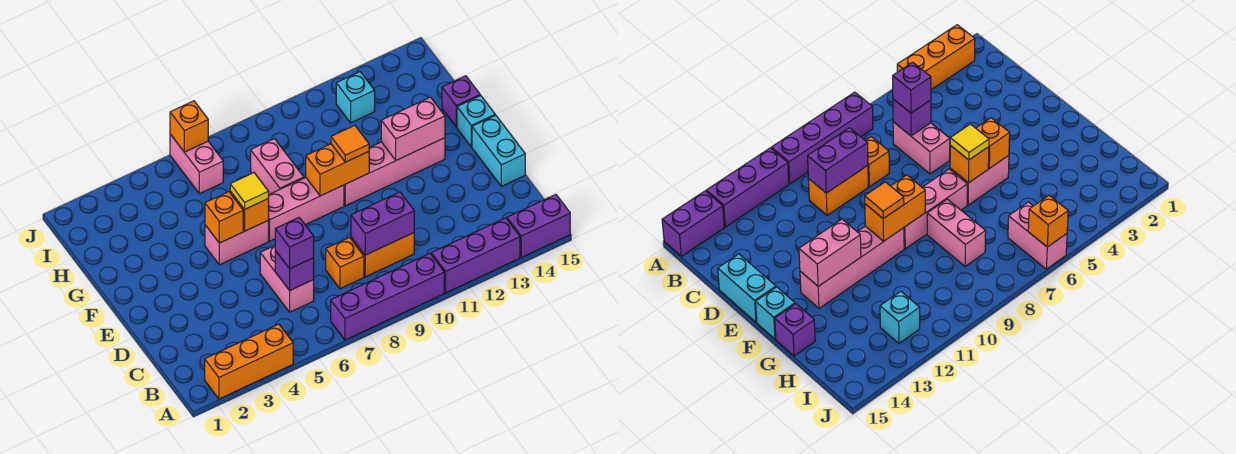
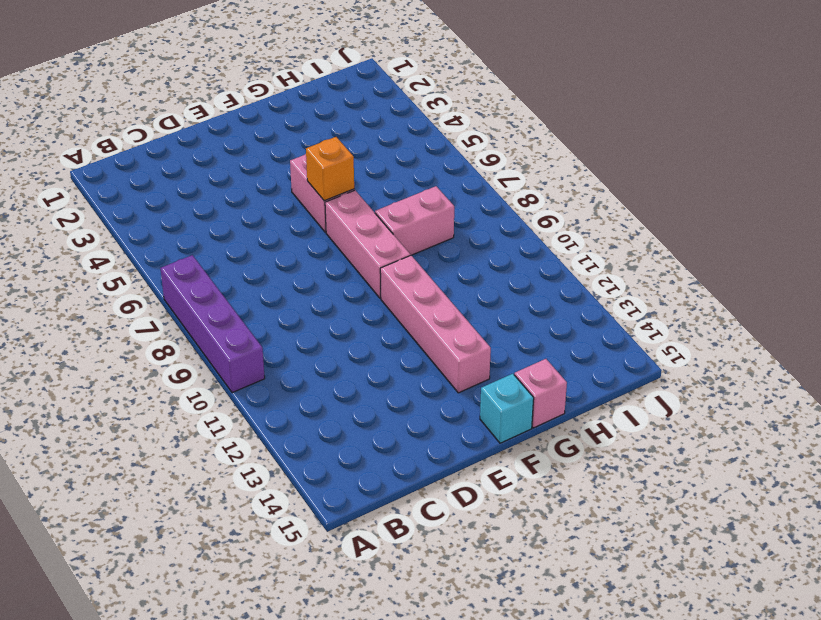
pink brick G15 level 1 -> purple brick G15 level 1
none -> orange brick A2:A4 level 1
none -> purple brick A11:A13 level 1
none -> purple brick A14:A15 level 1

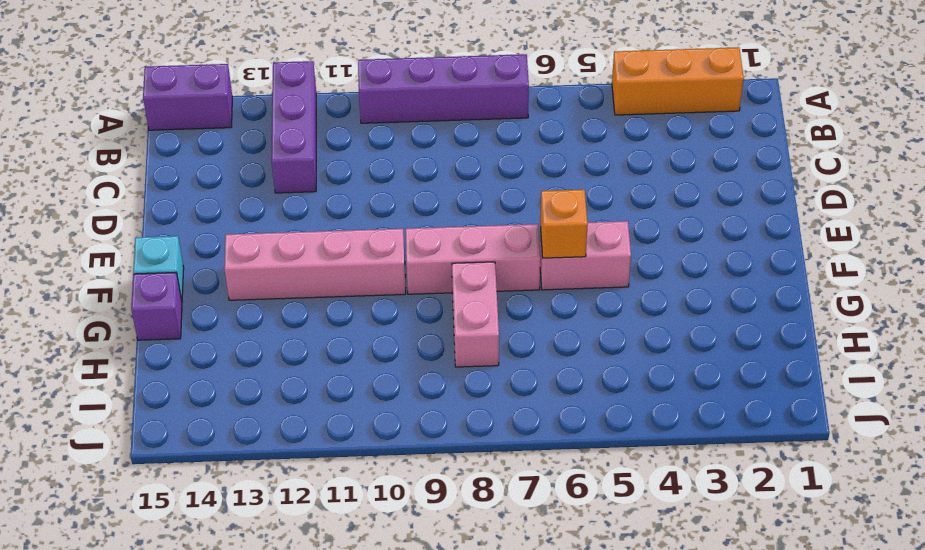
purple brick A12:C12 level 1 -> purple brick A11:A13 level 1
none -> pink brick C6:D6 level 1
none -> orange brick C8 level 1
none -> orange brick C9:C10 level 1

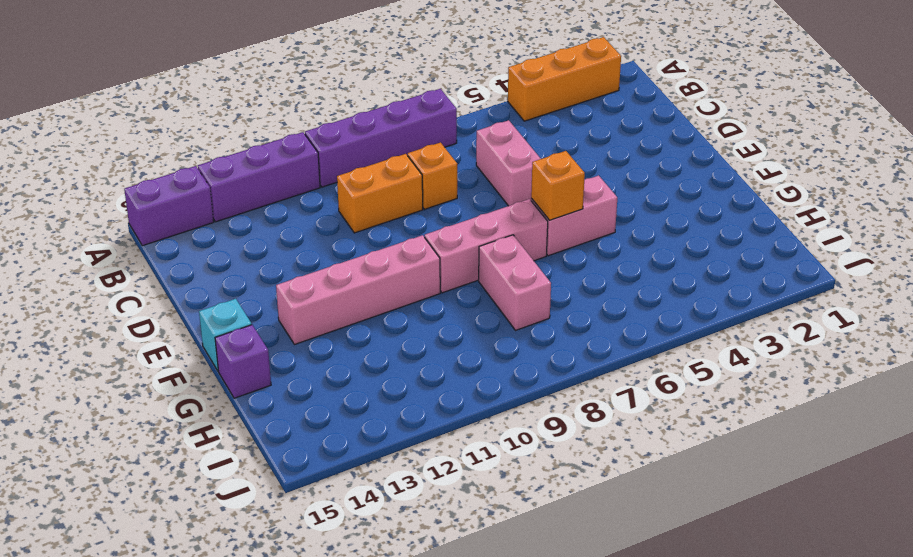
none -> cyan brick D15:E15 level 1
none -> pink brick I6:J6 level 1
none -> cyan brick I12 level 1

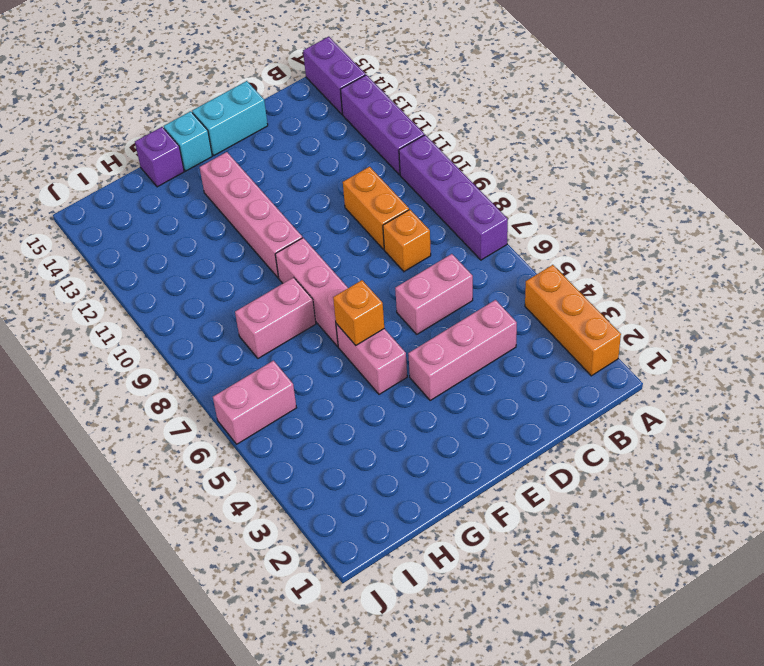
pink brick C4:E4 level 1 -> none
none -> cyan brick I12 level 1
none -> purple brick C6 level 2
none -> purple brick C9:C10 level 2

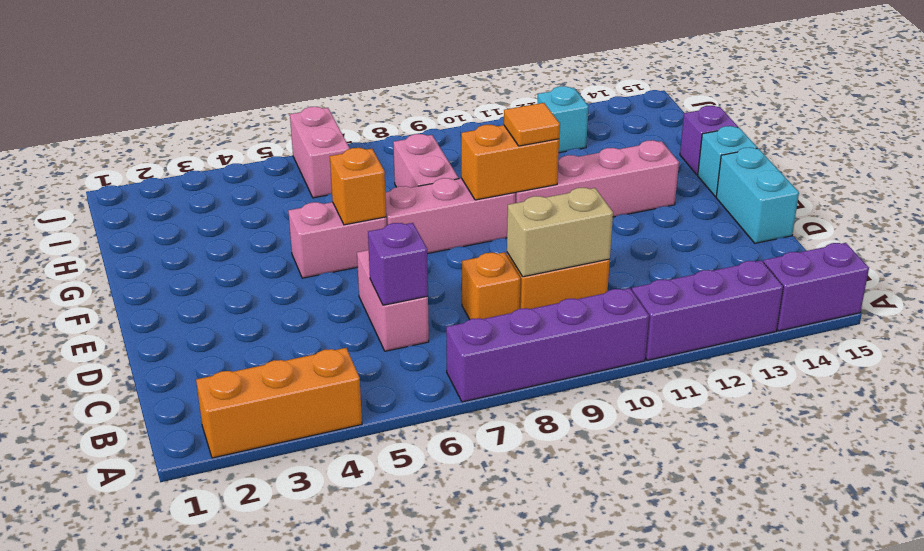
tan brick C9:C10 level 2 -> purple brick C9:C10 level 2
none -> orange brick F5 level 2
none -> pink brick F12:F13 level 2
none -> orange brick J6 level 2

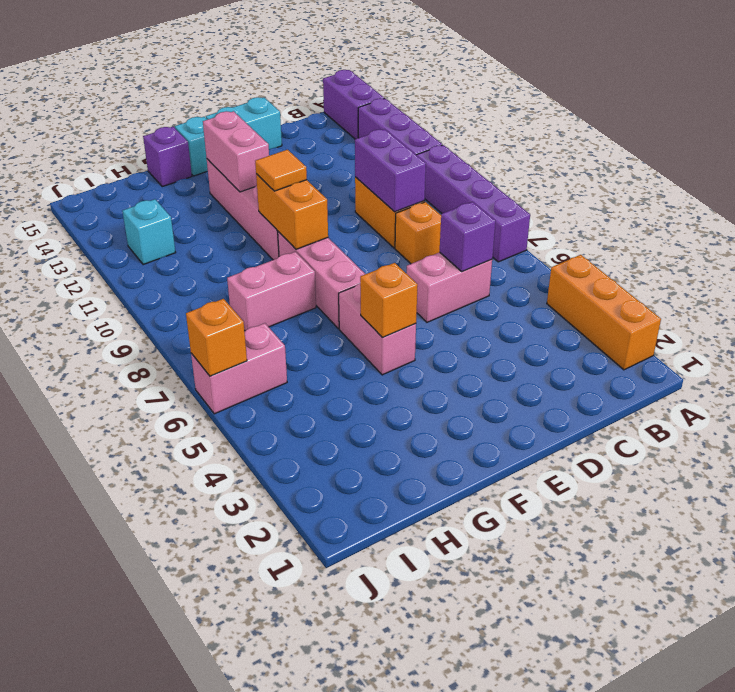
none -> orange brick F6 level 2
none -> purple brick C6 level 3
none -> yellow tile F6 level 3

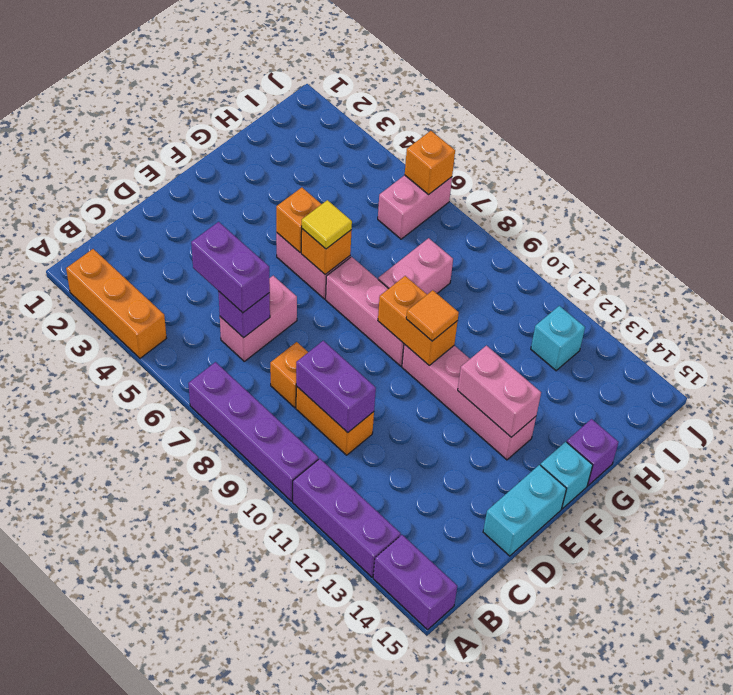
purple brick C5:C6 level 3 -> purple brick C6 level 3

